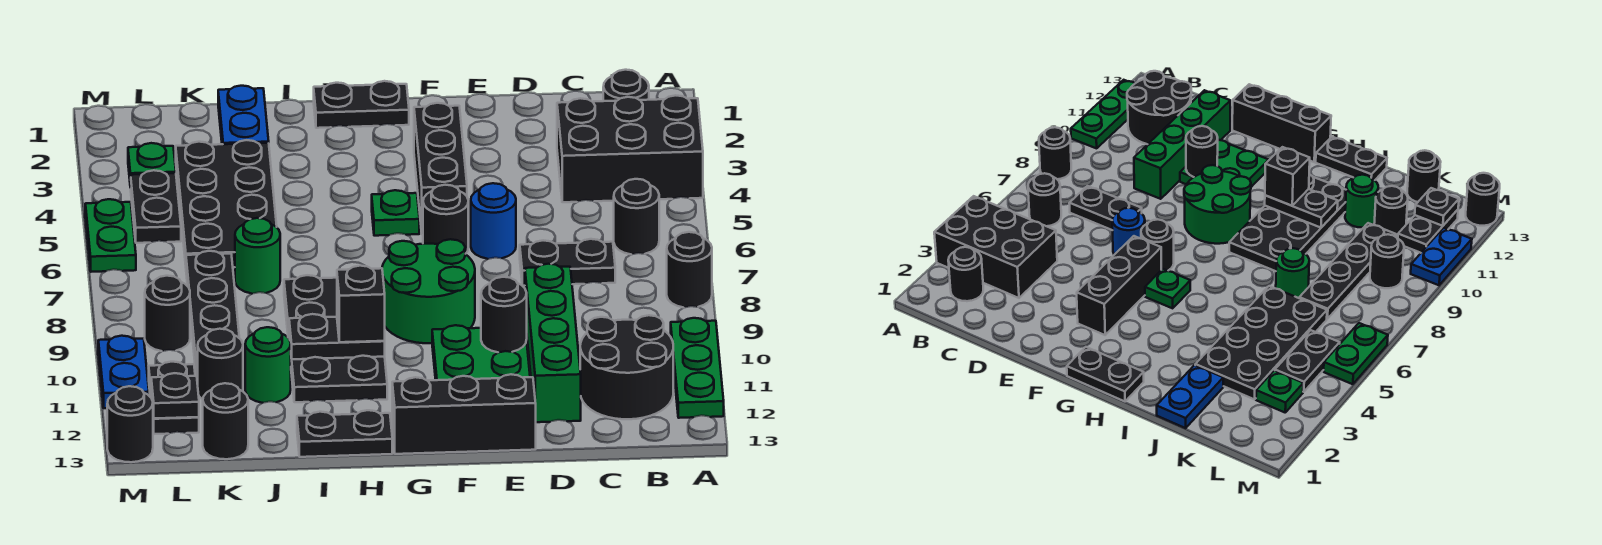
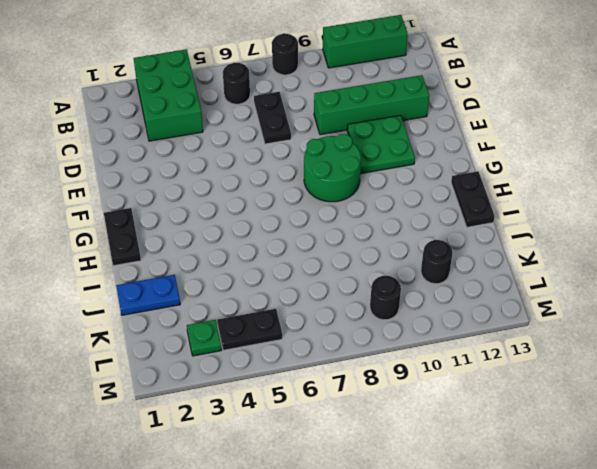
green brick A3:C4 level 1 -> black brick A3:C4 level 1
green brick A10:A12 level 1 -> green plate A10:A12 level 1
none -> black round brick B2 level 1
none -> black round brick B11:C12 level 1
none -> blue round brick E6 level 1
none -> black brick E13:G13 level 1

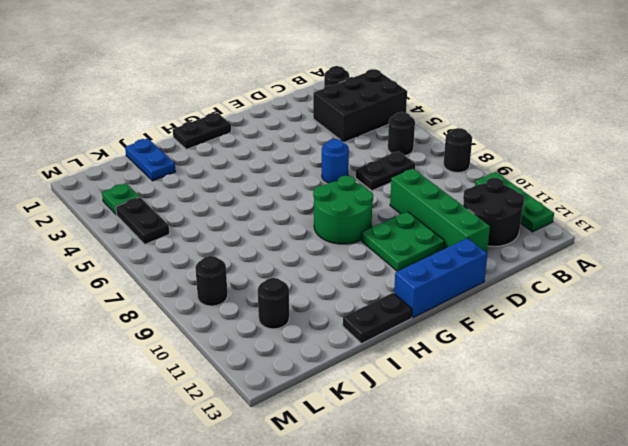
blue brick E13:G13 level 1 -> black brick E13:G13 level 1
none -> black brick F3:F5 level 1
none -> black round brick F6 level 1
none -> green plate G5 level 1
none -> black plate H8:I11 level 1

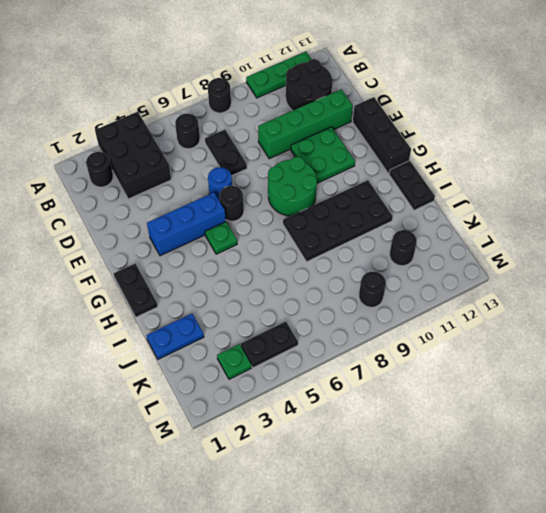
blue brick F3:F5 level 1 -> black brick F3:F5 level 1
none -> black plate J3:K6 level 1
none -> green round brick J7 level 1
none -> green round brick J11 level 1
none -> black plate K7:K10 level 1

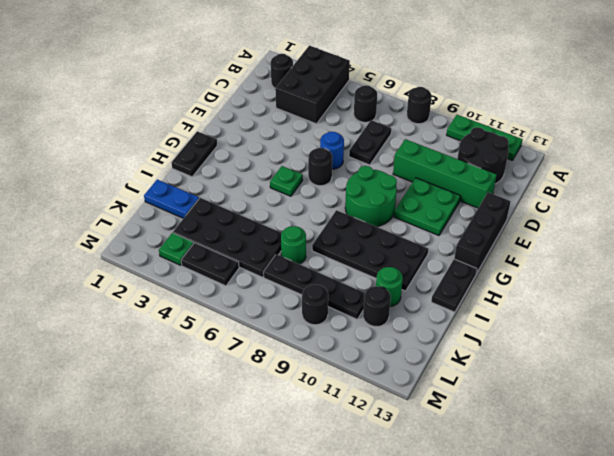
none -> black brick F3:F5 level 1
none -> black round brick K13 level 1
none -> black plate L11:L12 level 1
none -> green plate M5:M6 level 1

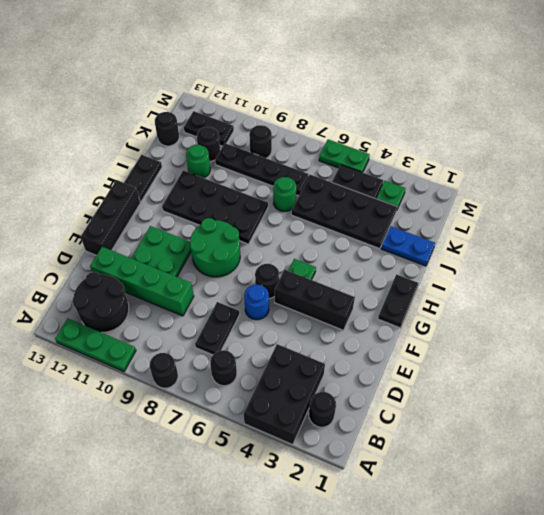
none -> blue plate M10:M11 level 1
none -> black round brick M13 level 1
none -> black round brick E10 level 2
none -> black plate H10:I10 level 2

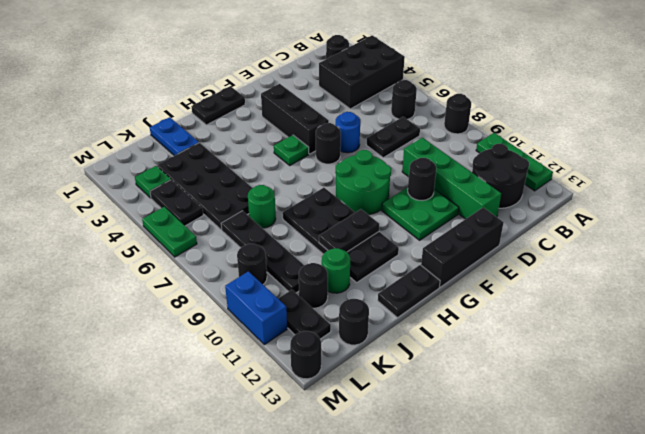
blue brick M10:M11 level 1 -> blue plate M10:M11 level 1
none -> black plate L12 level 2
none -> black brick H10 level 3

